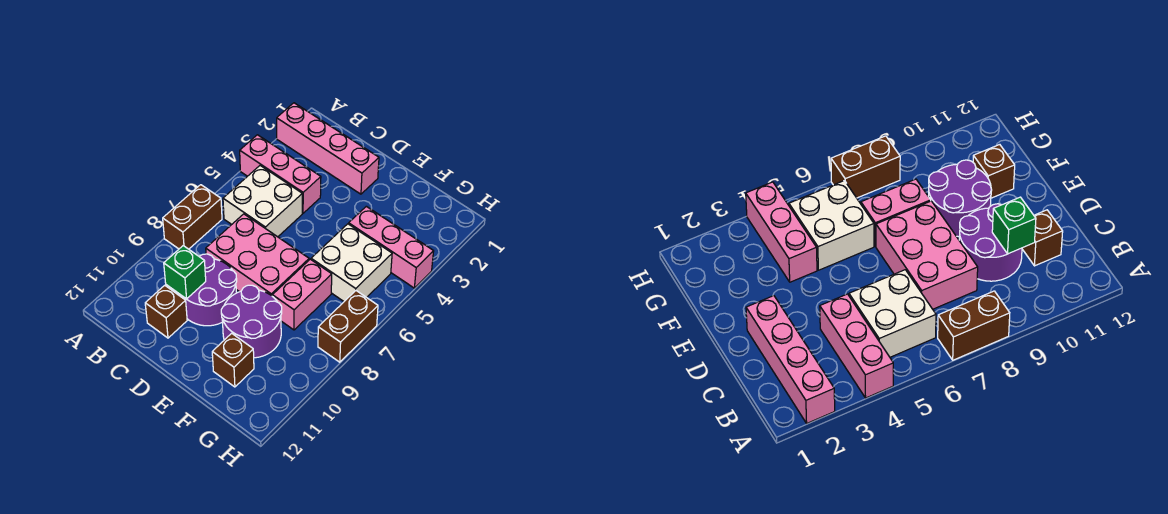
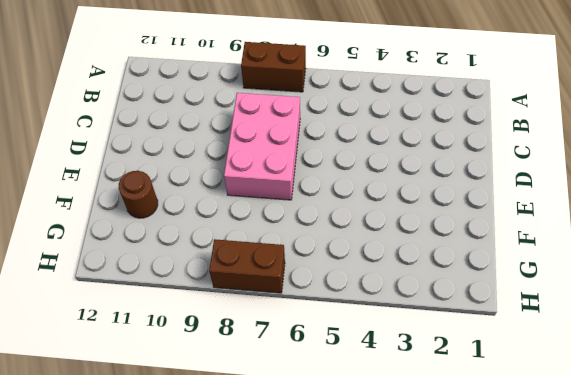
brown round brick F11 level 1 -> brown brick F11 level 1
none -> pink brick A2:D2 level 1
none -> pink brick A4:C4 level 1
none -> white brick B5:C6 level 1

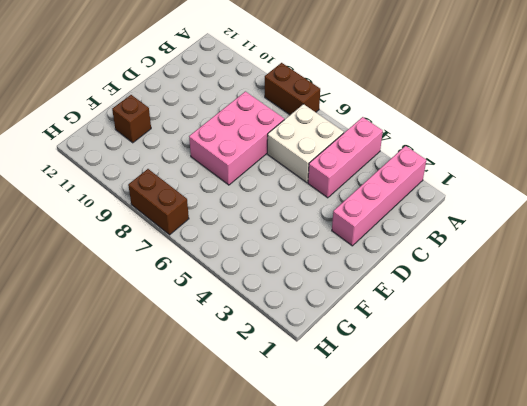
none -> purple round brick C9:D10 level 1
none -> brown brick C11 level 1
none -> purple round brick E9:F10 level 1

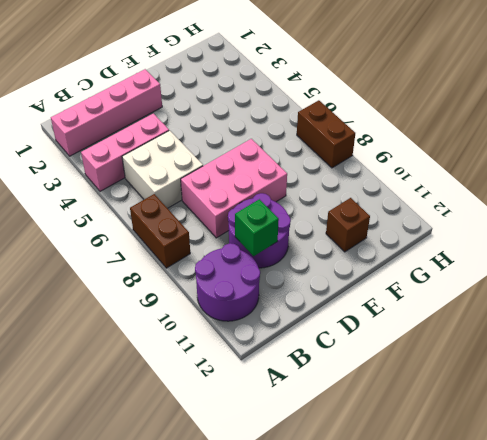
purple round brick A10:B11 level 1 -> purple round brick E9:F10 level 1
none -> brown brick C11 level 1
none -> pink brick F4:H4 level 1
none -> white brick F5:G6 level 1

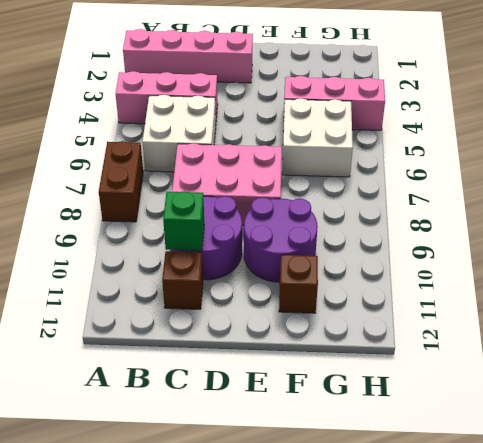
none -> pink brick F7:F8 level 1
none -> brown brick H7:H8 level 1

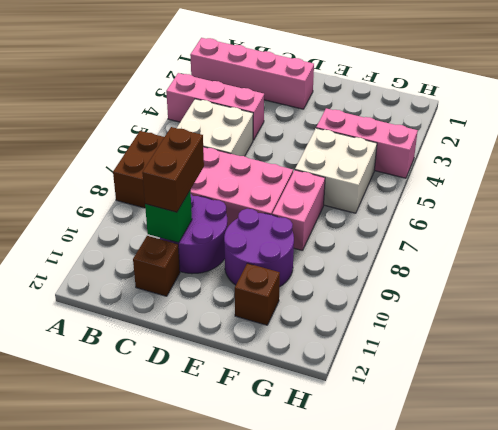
brown brick C9:C10 level 3 -> brown brick H7:H8 level 1

